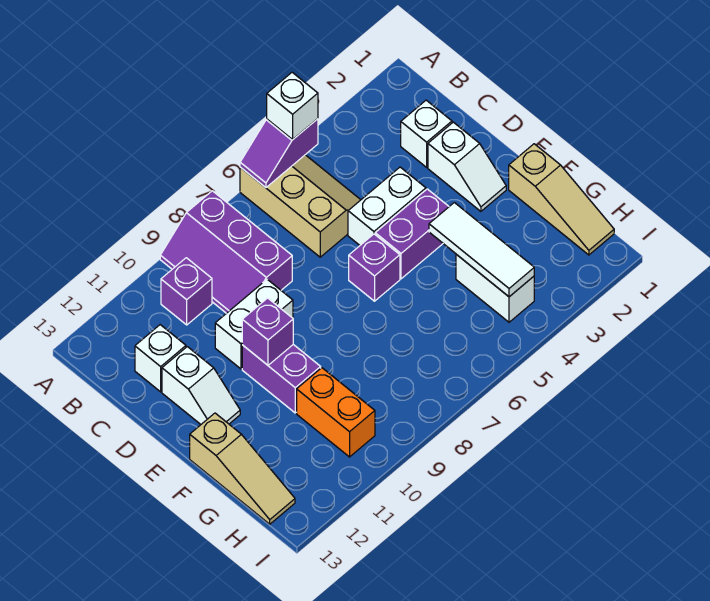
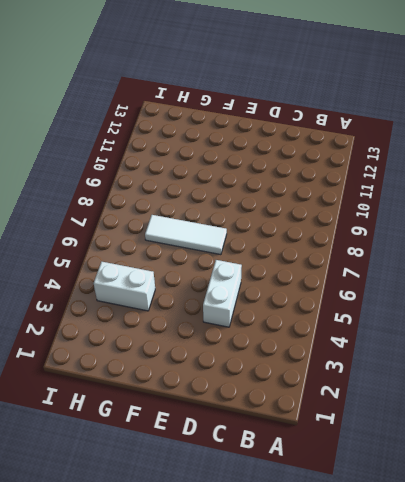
white tile E7:G7 level 1 -> white tile F4:H4 level 2
none -> tan slope A5:C6 level 1 top 6
none -> purple slope A8:C9 level 1 top 8
none -> purple brick B10 level 1

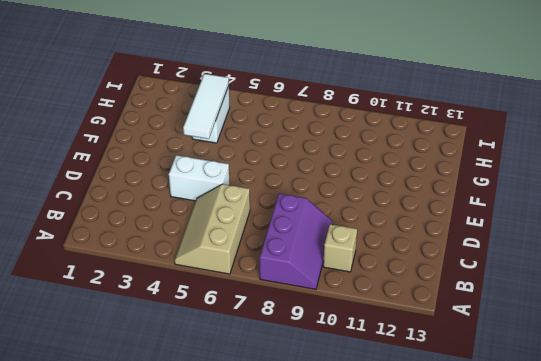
tan brick B10 level 1 -> purple brick B10 level 1
none -> white brick C2 level 1
none -> white brick C12 level 1
none -> white slope D2:E2 level 1 top D

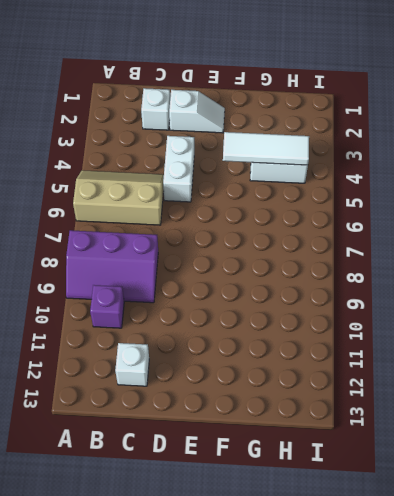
none -> white brick D9:D10 level 1
none -> white slope D12:E12 level 1 top D
none -> purple brick E4:E5 level 1

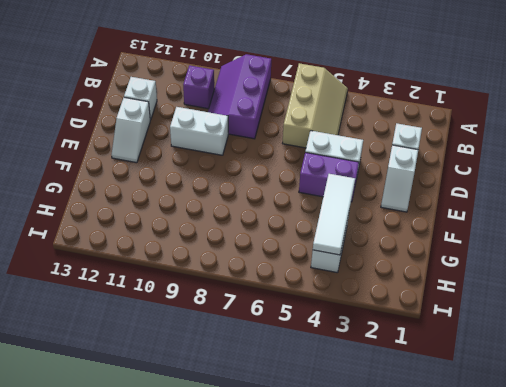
none -> purple brick E6 level 1
none -> purple brick E10:F10 level 1
none -> tan slope F1:H1 level 1 top F

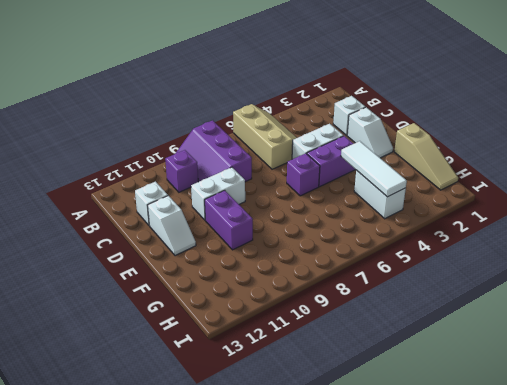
none -> tan slope F13:H13 level 1 top F
none -> orange brick G10:H10 level 1
none -> purple slope A5:A6 level 2 top 5

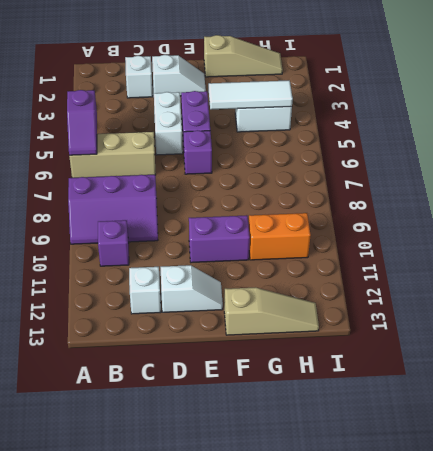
none -> white brick D9:D10 level 1
none -> purple brick E10 level 2
none -> white brick A5 level 3

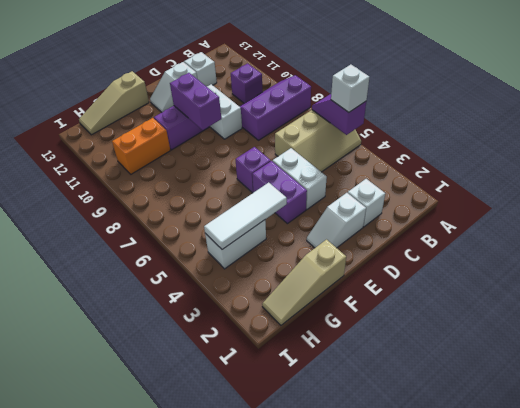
purple brick E9:E10 level 2 -> purple brick E10 level 2

